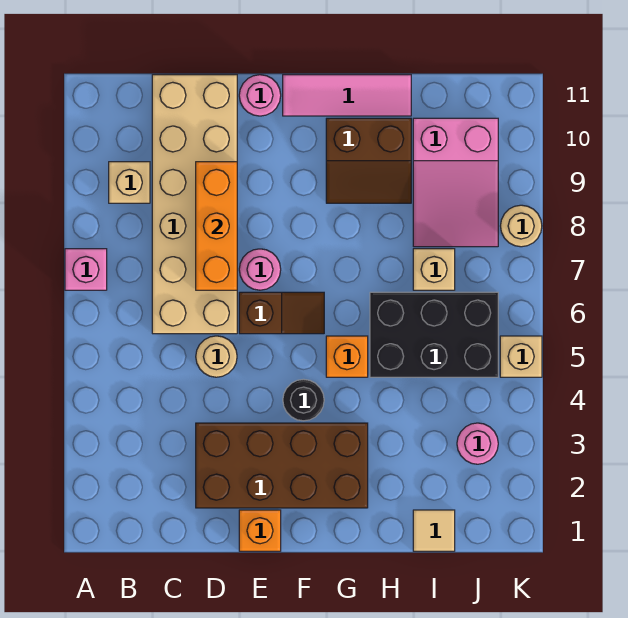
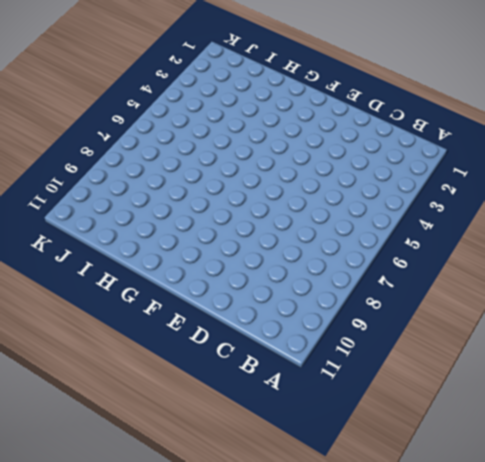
none -> pink brick A7 level 1
none -> tan brick B9 level 1
none -> tan brick C6:D11 level 1

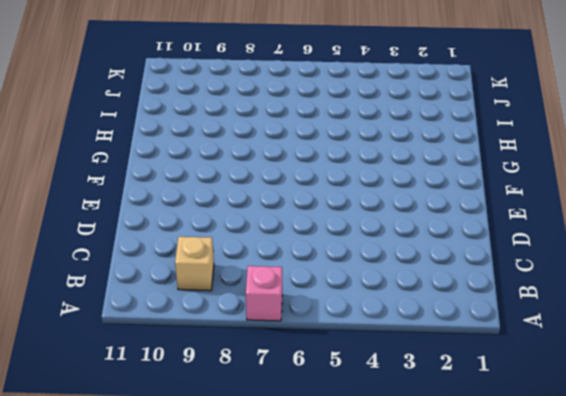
none -> tan brick C6:D11 level 1
none -> brown brick D2:G3 level 1
none -> tan round brick D5 level 1

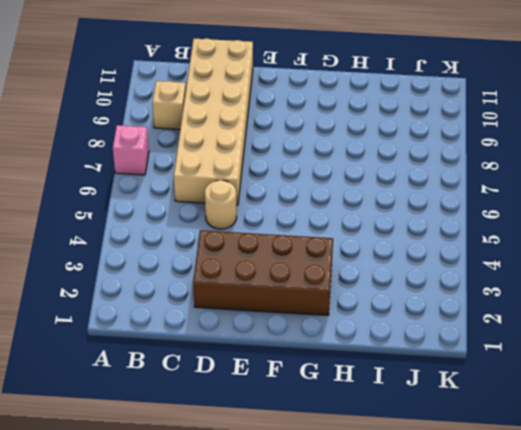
none -> orange brick E1 level 1
none -> brown slope E6:F6 level 1 top E
none -> pink round brick E7 level 1

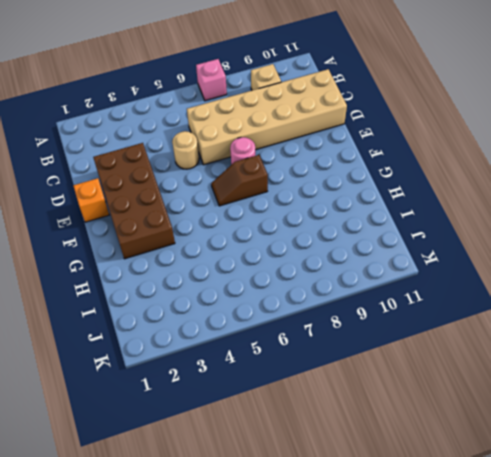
brown slope F6:F7 level 1 top 7 -> brown slope E6:F6 level 1 top E
none -> pink round brick E11 level 1
none -> black round brick F4 level 1
none -> pink tile F11:H11 level 1

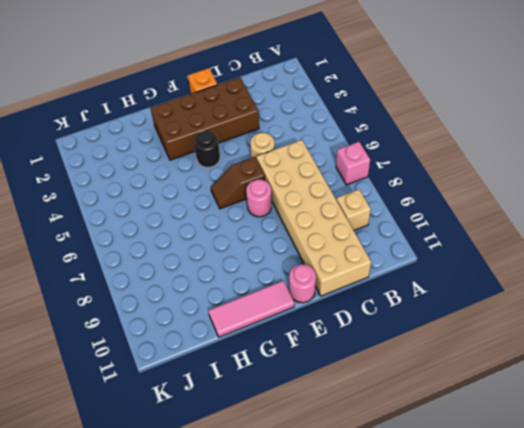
none -> orange brick G5 level 1
none -> brown slope G9:H10 level 1 top 10
none -> black brick H5:J6 level 1

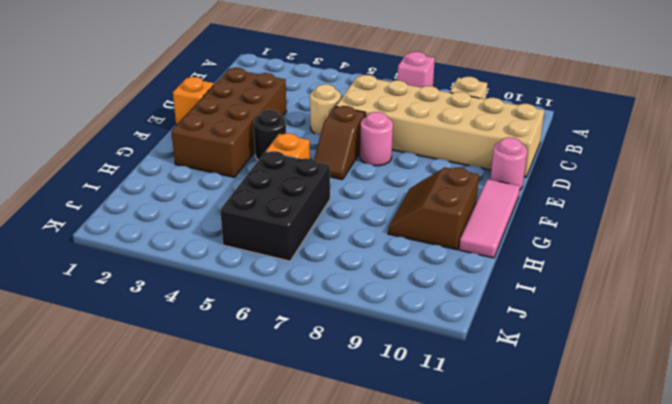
none -> tan tile I1 level 1
none -> tan brick I7 level 1
none -> pink slope I8:J10 level 1 top 10

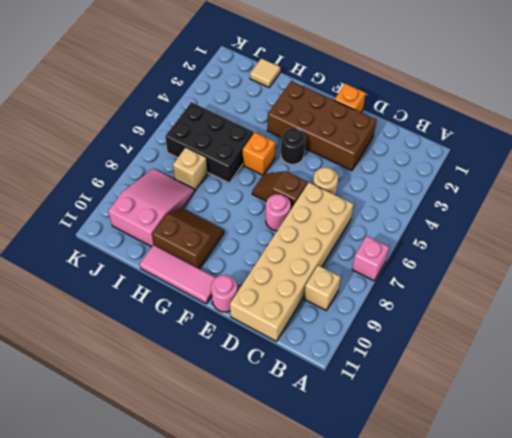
none -> pink round brick J3 level 1
none -> tan brick K5 level 1
none -> tan round brick K8 level 1

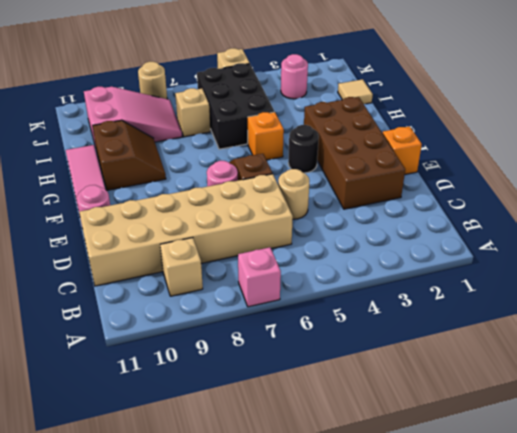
none -> orange brick D7:D9 level 2

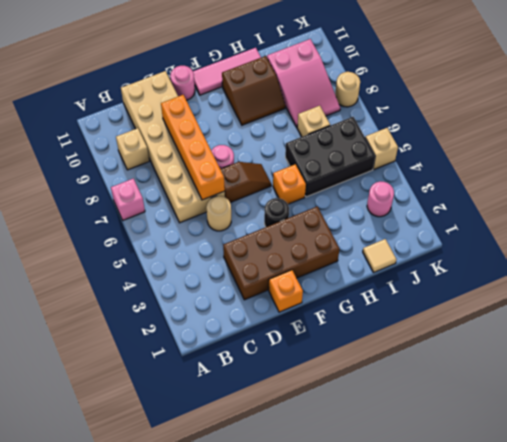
orange brick D6:D9 level 2 -> orange brick D7:D9 level 2

